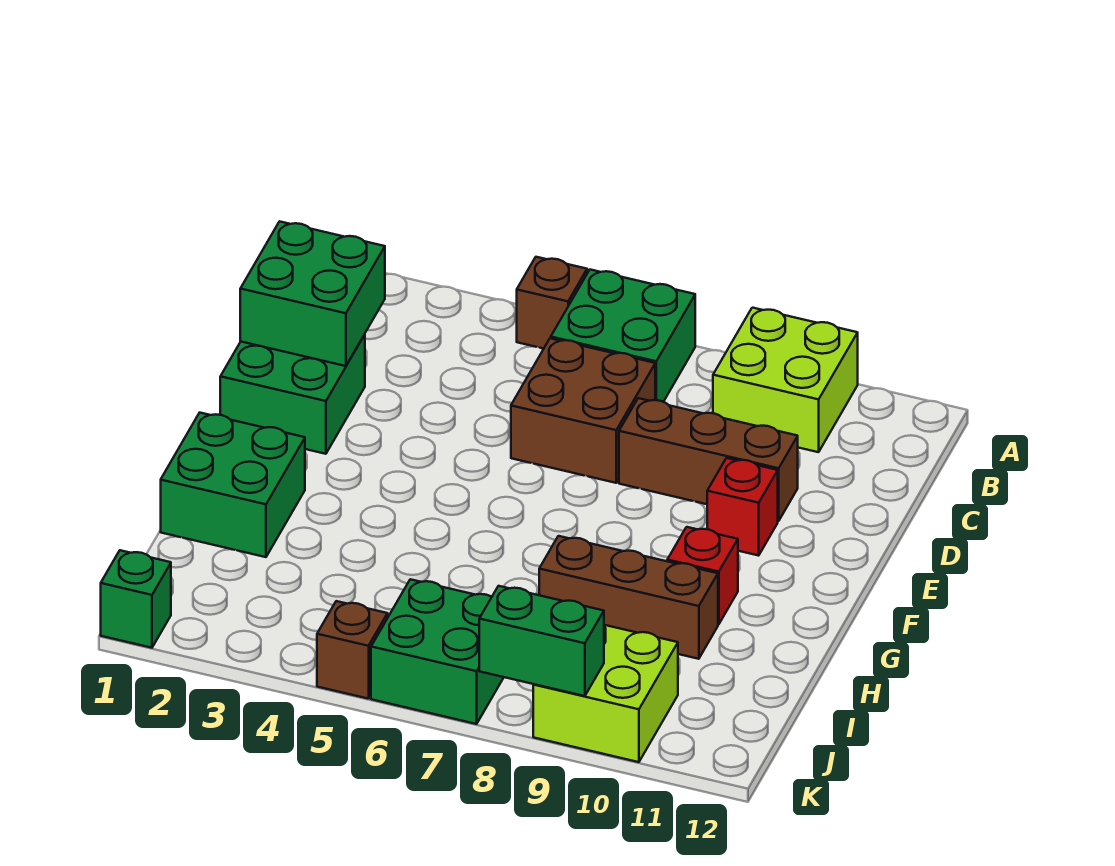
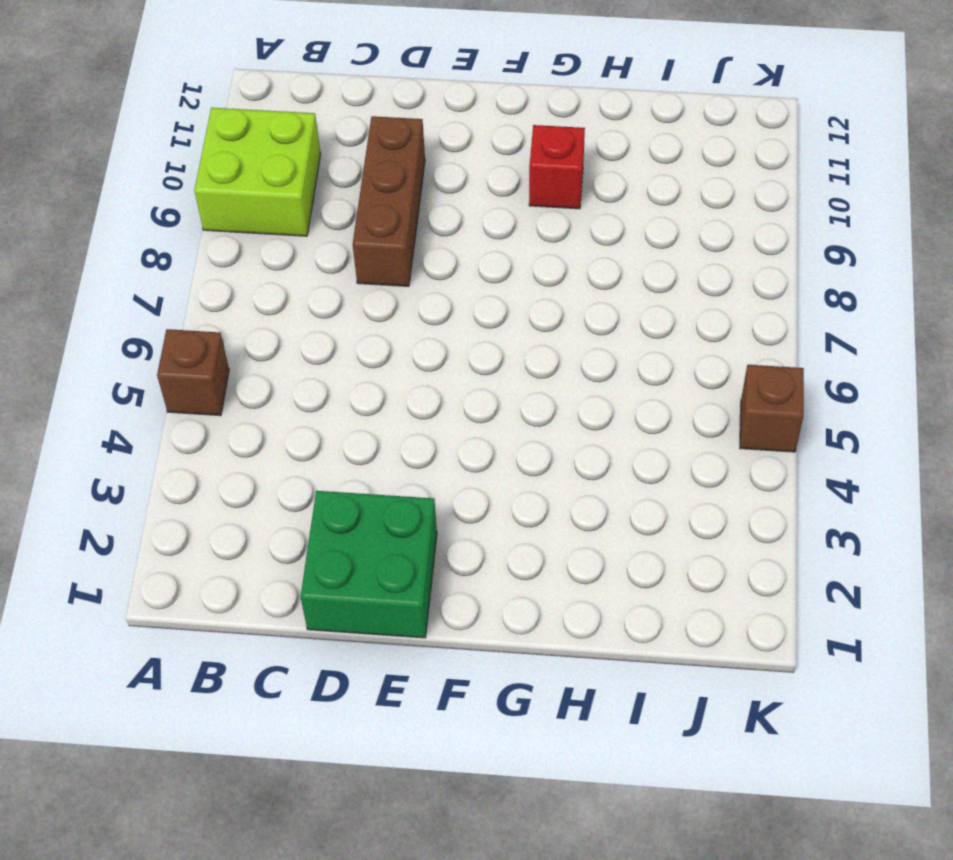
none -> green brick A6:B7 level 1
none -> brown brick C6:D7 level 1
none -> red brick E10 level 1

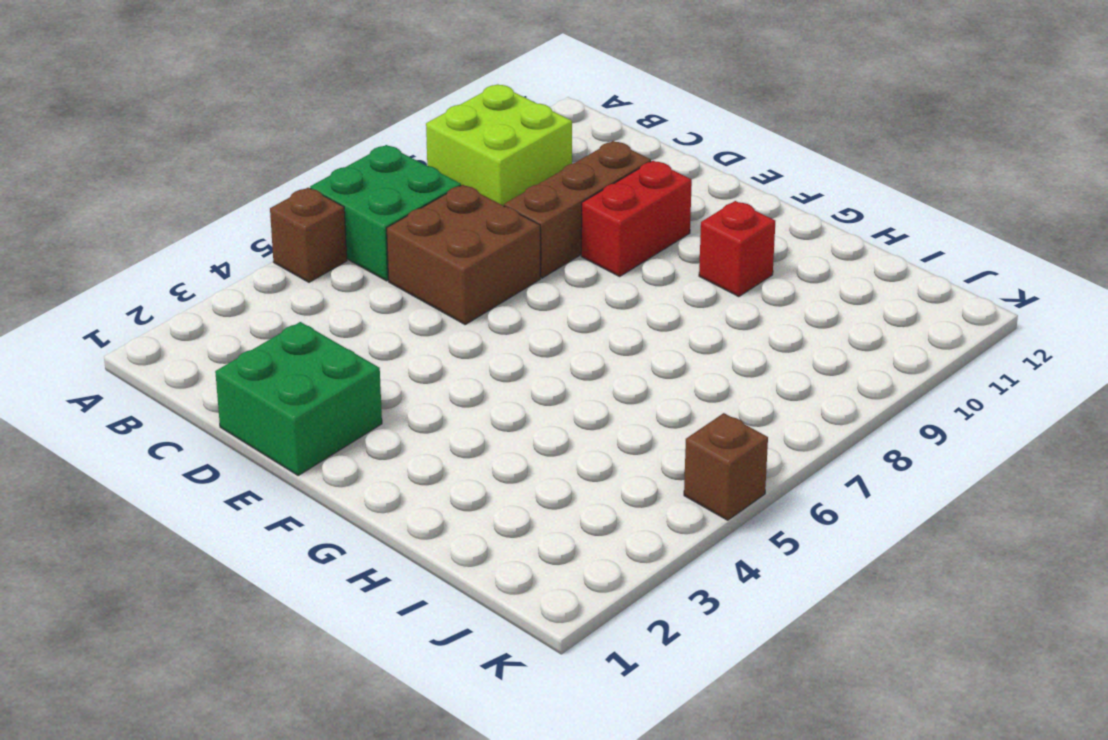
red brick E9:E10 level 1 -> red brick E10 level 1
none -> green brick G1:H2 level 1
none -> brown brick H8:H10 level 1
none -> green brick J6:K7 level 1

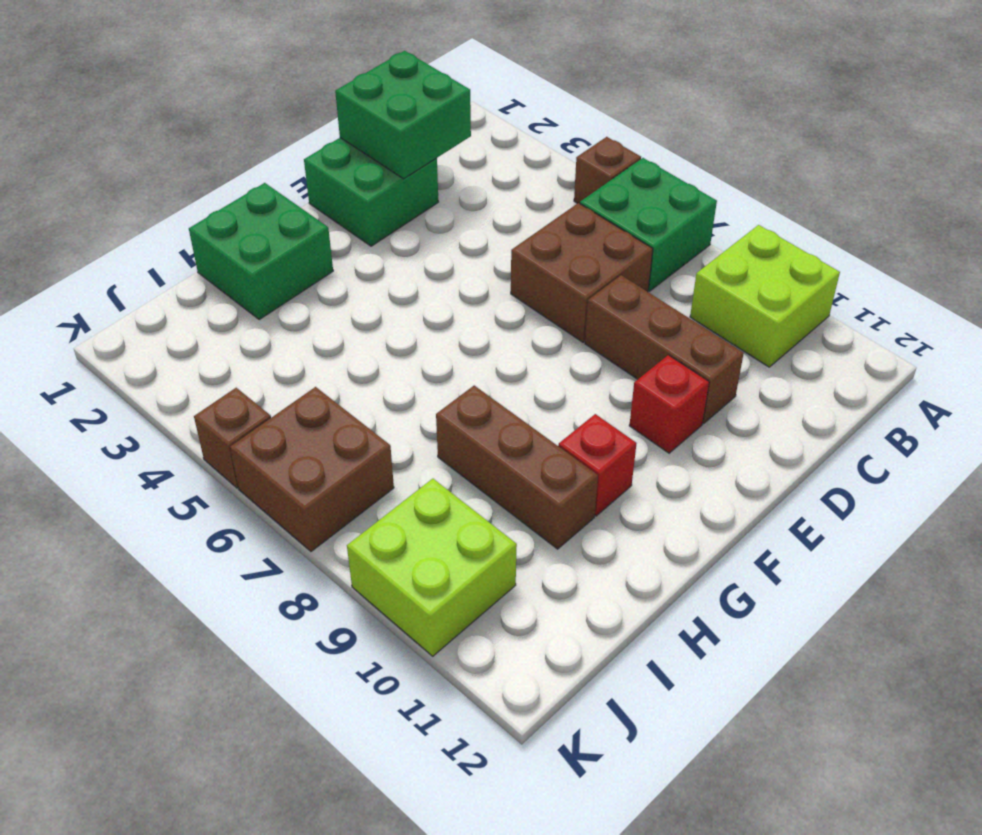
brown brick J6:K7 level 1 -> green brick J6:K7 level 1
none -> green brick K1 level 1
none -> green brick K8:K9 level 2

